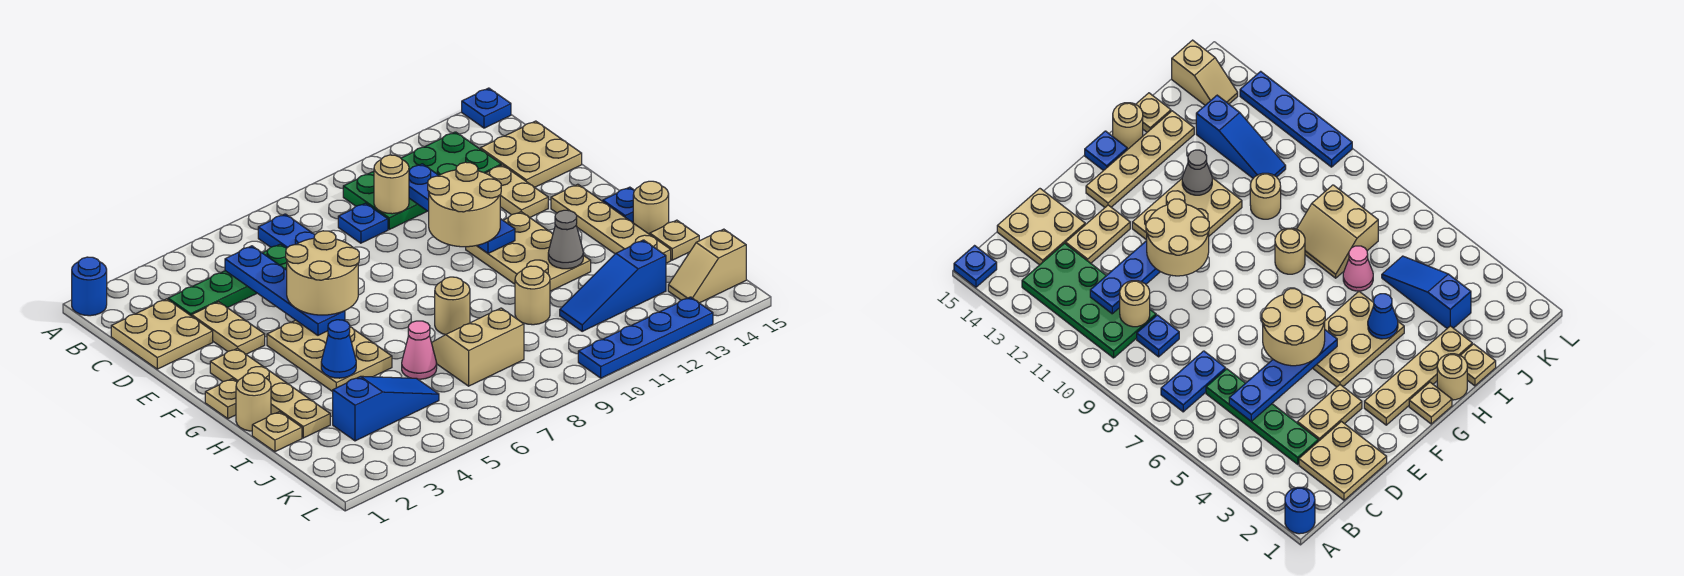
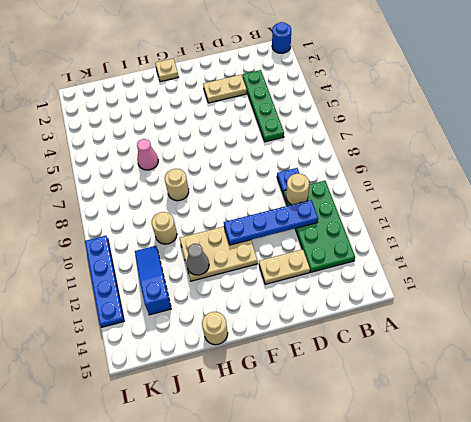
none -> blue plate A15 level 1
none -> blue plate B7:C7 level 1
none -> tan plate C1:D2 level 1
none -> tan plate C14:D15 level 1

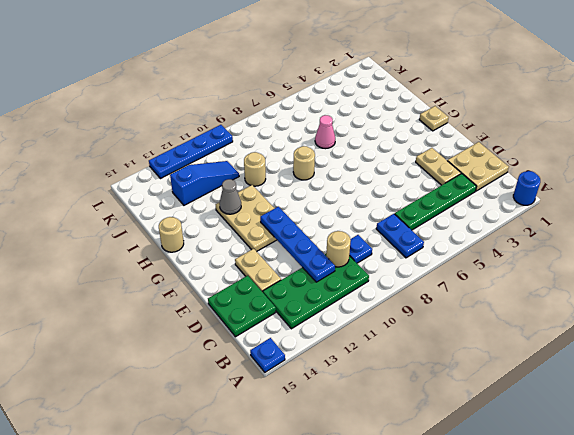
green plate C14:D15 level 1 -> tan plate C14:D15 level 1
none -> tan plate F2:I2 level 1
none -> tan plate F4:H5 level 1
none -> tan plate F14:I14 level 1
none -> blue plate G15 level 1

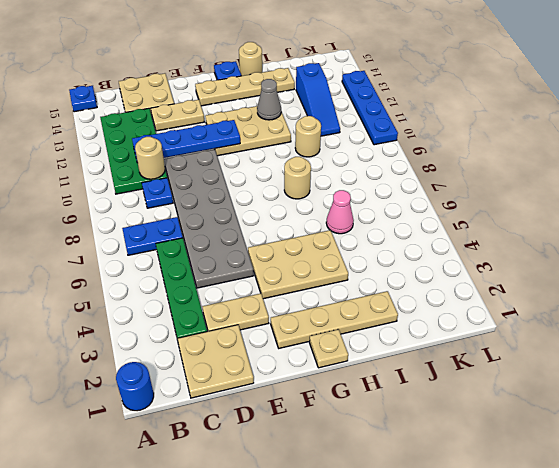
grey plate D5:E10 level 1 -> none
none -> tan round brick H1 level 1
none -> tan plate I1 level 1
none -> tan slope I7:J8 level 1 top J
none -> tan plate I15 level 1

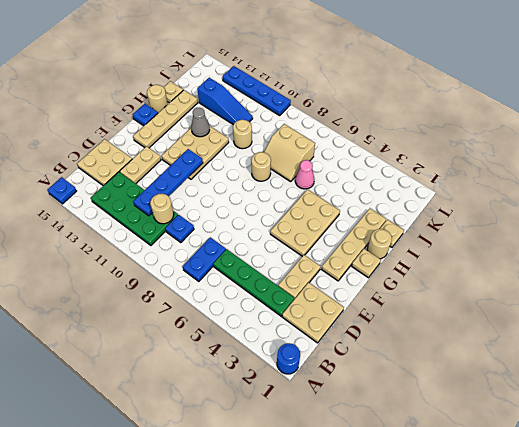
none -> blue slope J3:J5 level 1 top 3
none -> tan slope K14:K15 level 1 top 15
none -> blue plate C5:F5 level 2
none -> blue cone H4 level 2

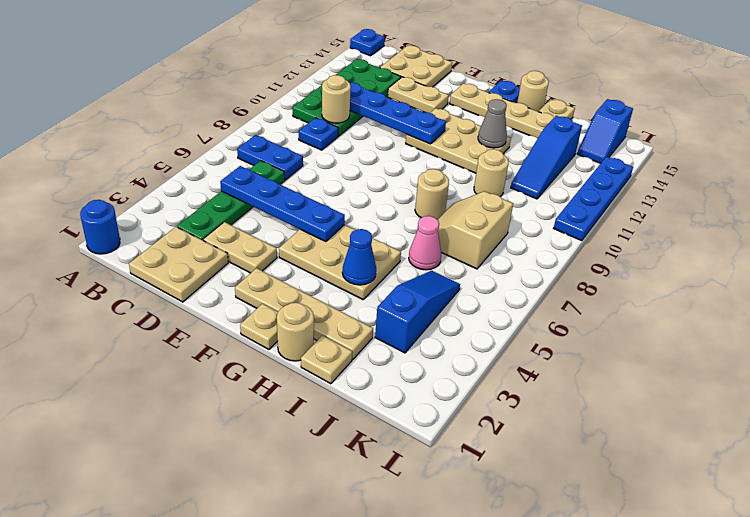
blue slope K14:K15 level 1 top 15 -> tan slope K14:K15 level 1 top 15
none -> tan round brick E5:F6 level 3
none -> tan round brick E10:F11 level 3

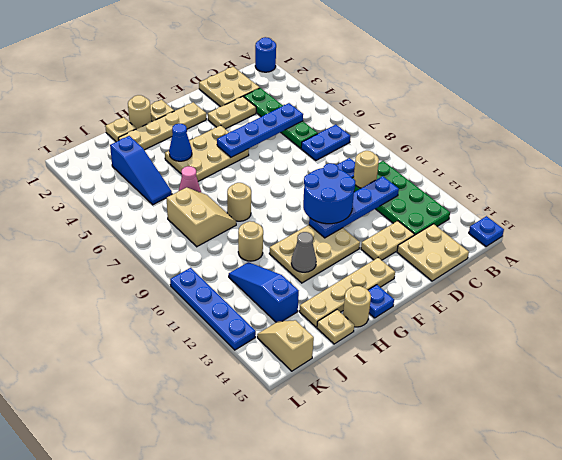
blue round brick E10:F11 level 3 -> tan round brick E10:F11 level 3
none -> tan round brick E5:F6 level 3

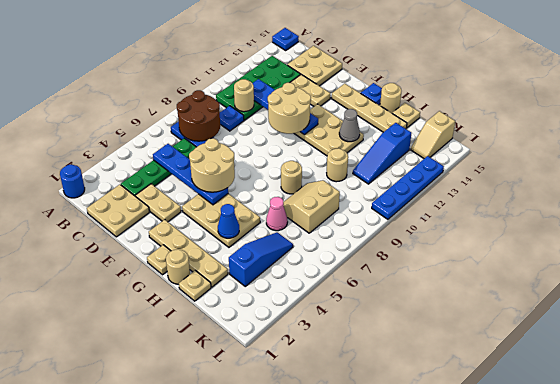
brown round brick B7:C8 level 2 -> none

